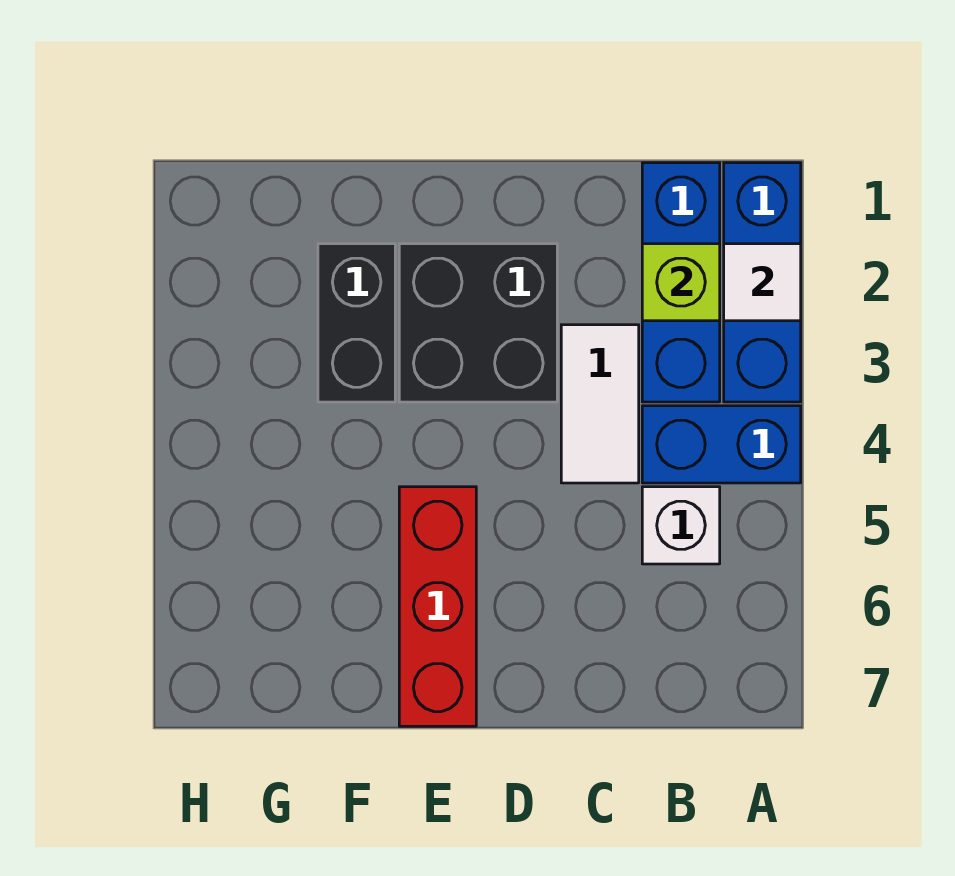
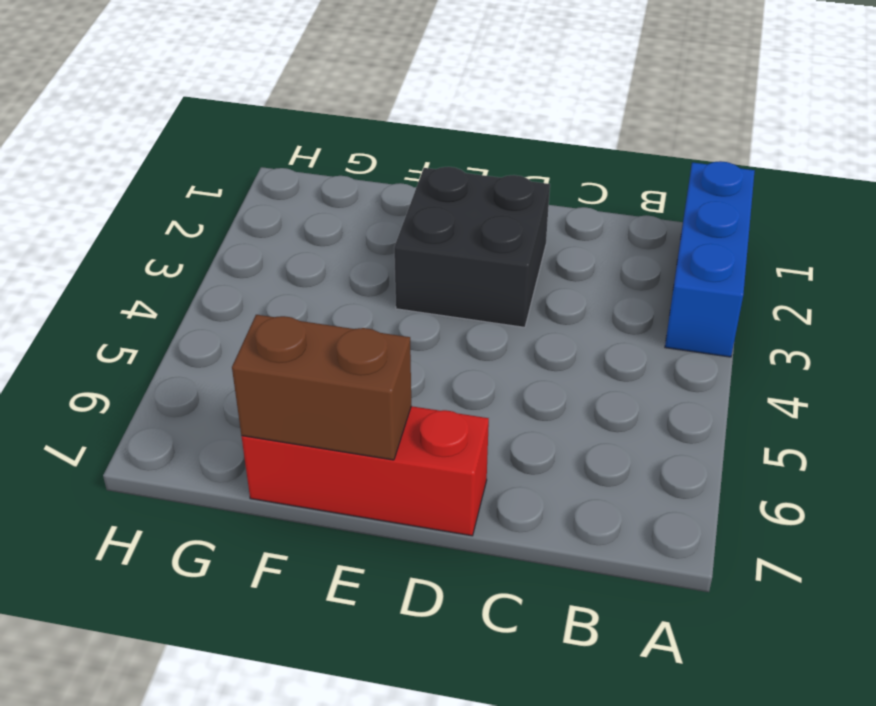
red brick D7:F7 level 1 -> red brick E5:E7 level 1
brown brick E7:F7 level 2 -> none
none -> blue brick A4:B4 level 1
none -> blue brick B1:B3 level 1

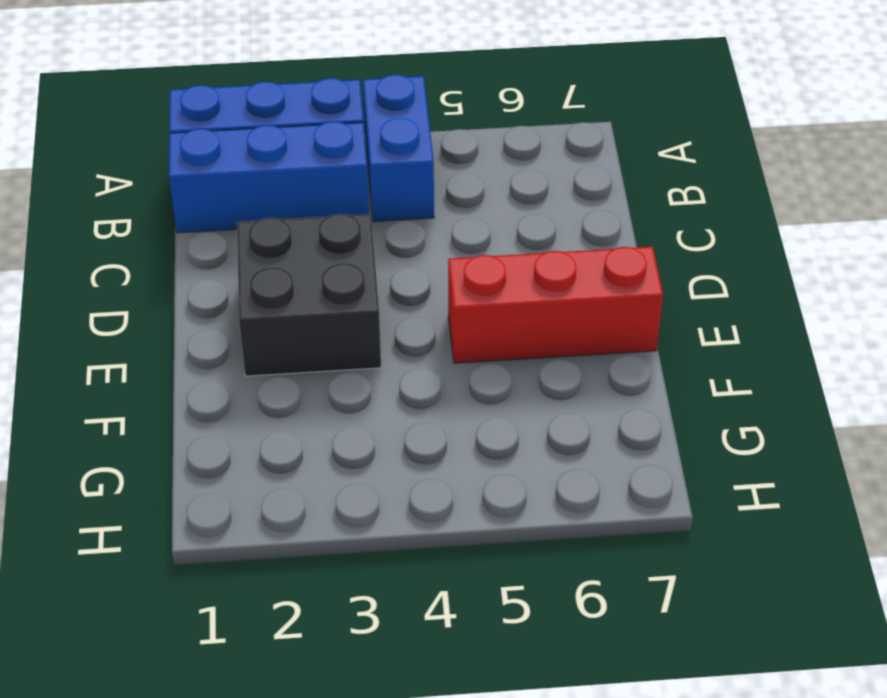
none -> white brick B5 level 1
none -> white tile C3:C4 level 1

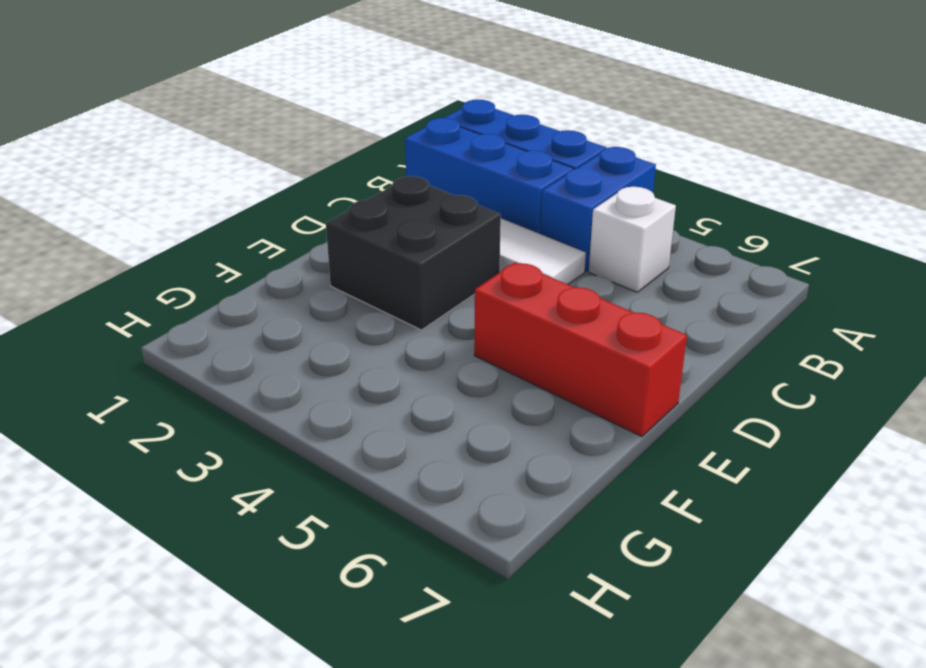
none -> black brick F2:F3 level 1
none -> white tile A2 level 2

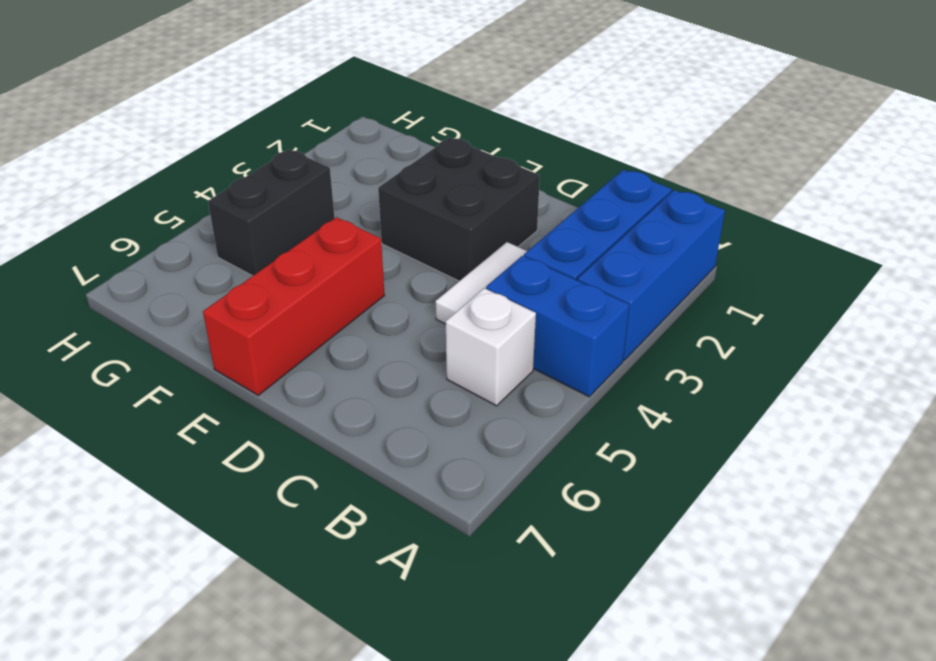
black brick G4:G5 level 1 -> black brick F2:F3 level 1
none -> white tile A2 level 2
none -> lime brick B2 level 2

